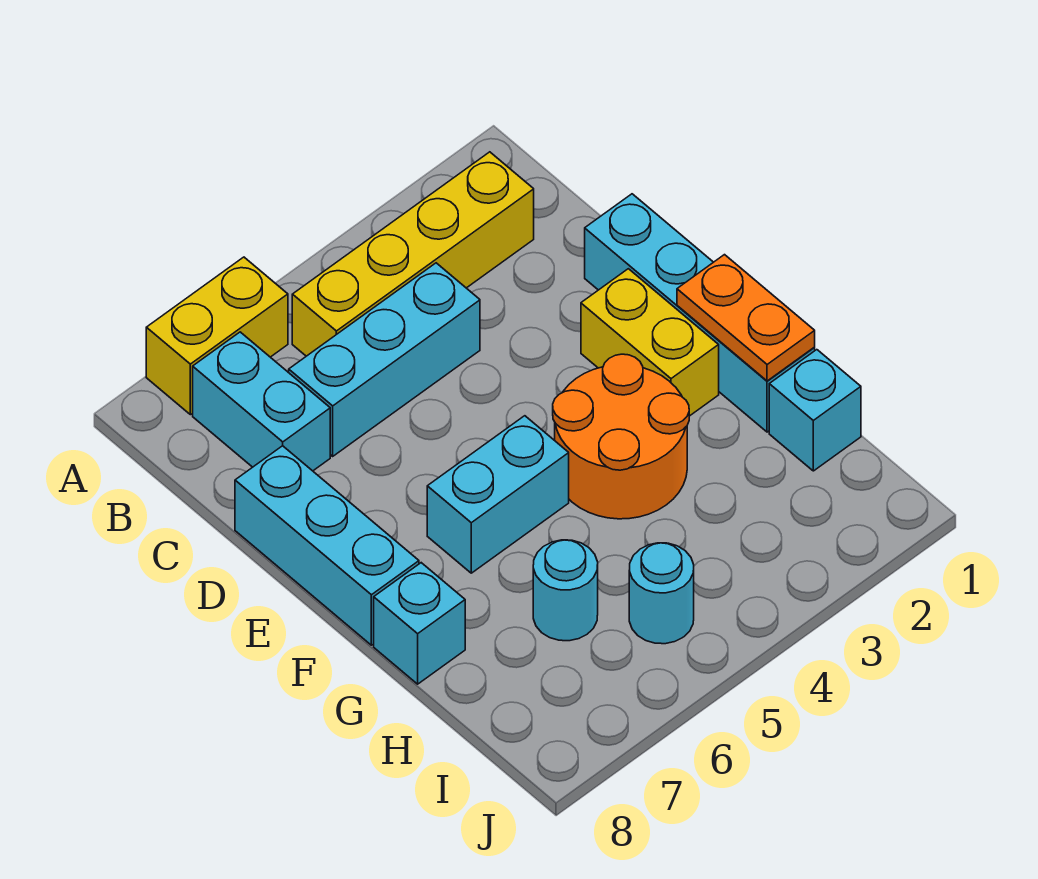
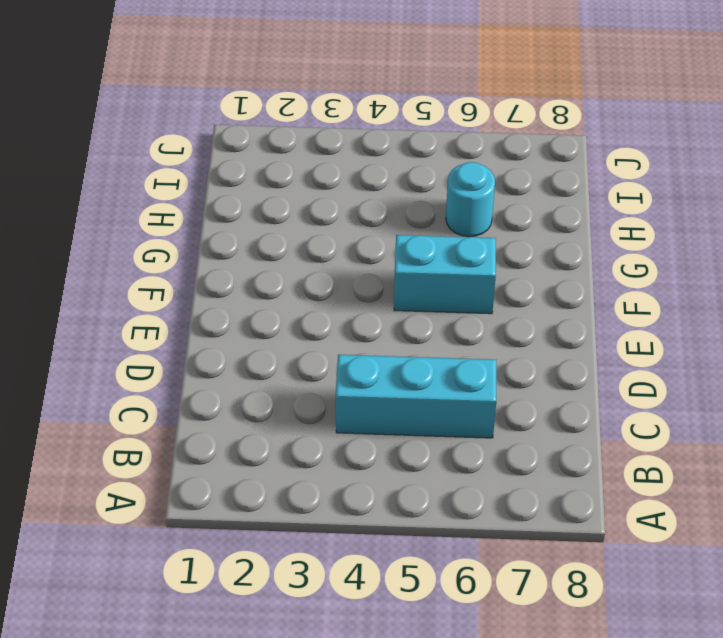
none -> yellow brick A6:A7 level 1
none -> yellow brick B2:B5 level 1
none -> cyan brick B7:C7 level 1

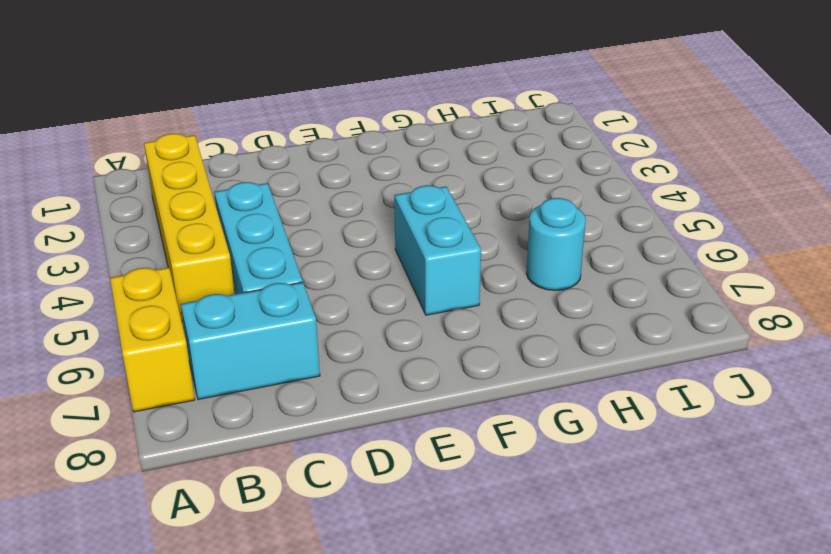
none -> cyan brick D1:G1 level 1
none -> cyan brick D8:F8 level 1
none -> yellow brick E2:F2 level 1

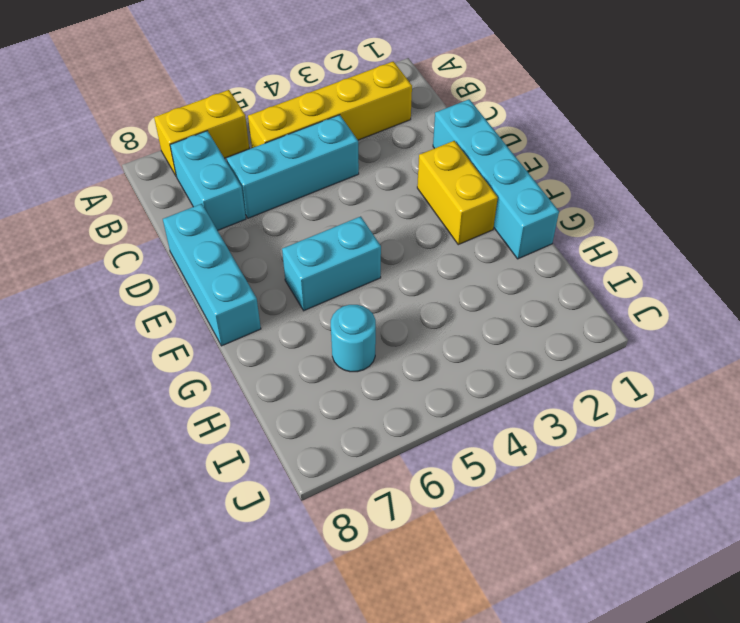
none -> orange round brick F3:G4 level 1
none -> cyan brick G8 level 1
none -> cyan brick H1 level 1

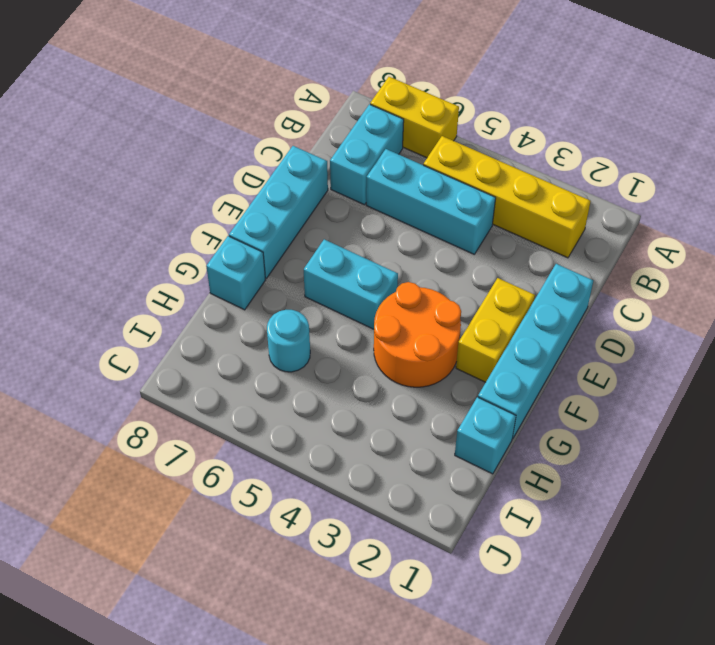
none -> cyan round brick I5 level 1
none -> orange plate F1:G1 level 2

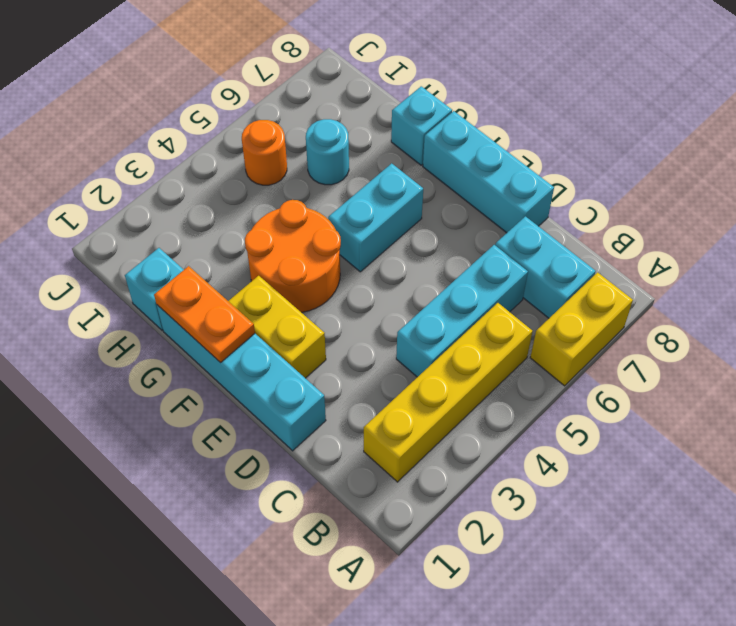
orange round brick I5 level 1 -> cyan round brick I5 level 1

